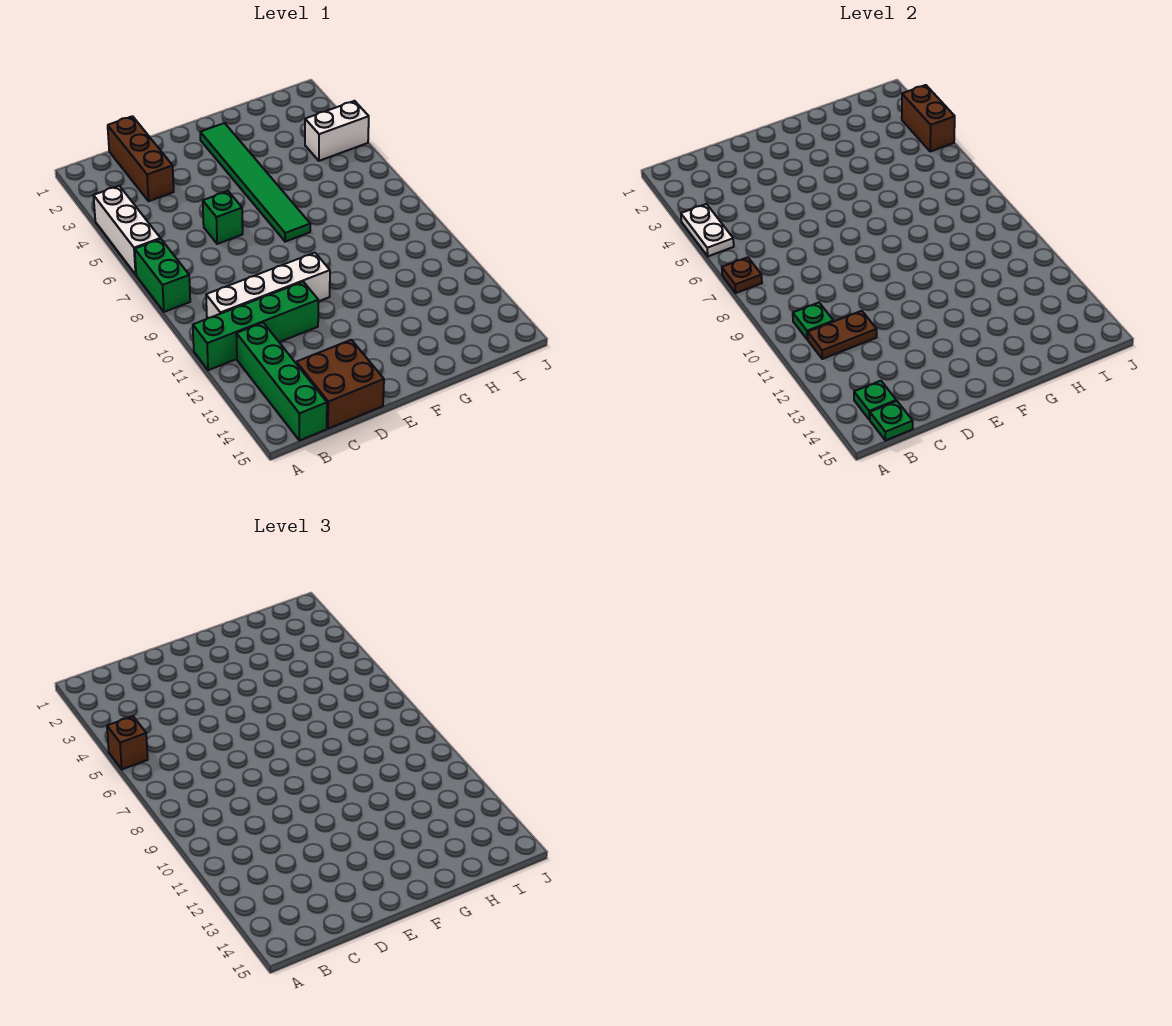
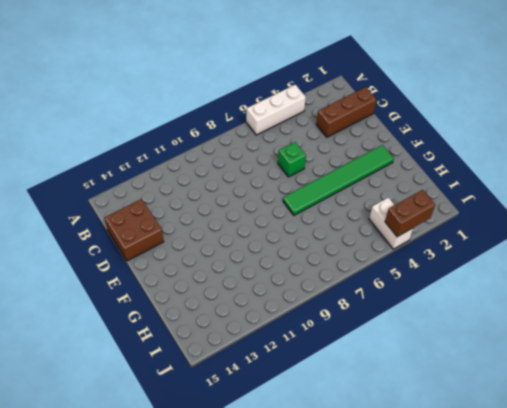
none -> green brick A7:A8 level 1
none -> green brick A11:D11 level 1
none -> white brick B10:E10 level 1

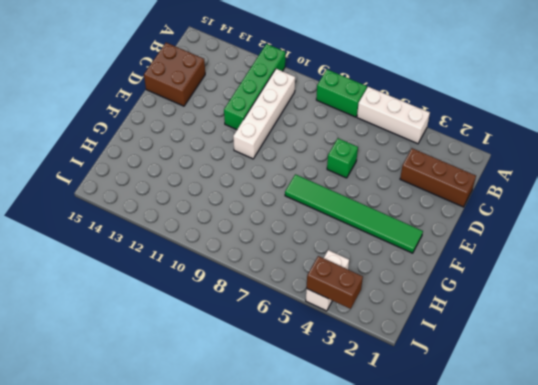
none -> green brick B12:B15 level 1
none -> white plate A4:A5 level 2
none -> brown plate A7 level 2

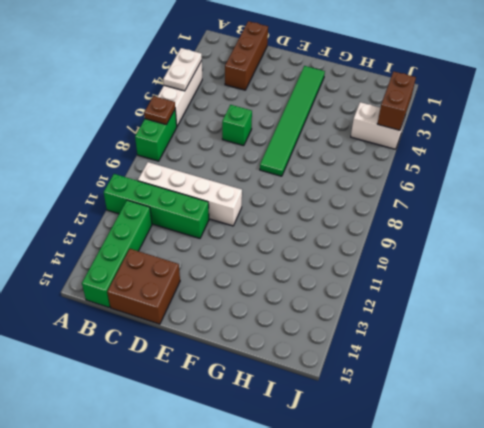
none -> green plate B10 level 2
none -> brown plate B11:C11 level 2
none -> green plate B14 level 2

